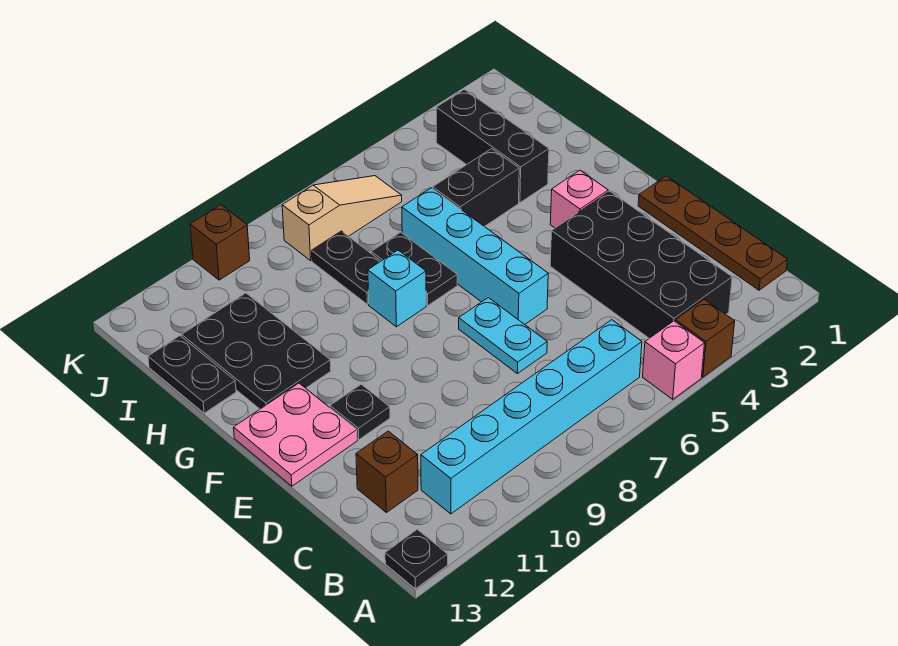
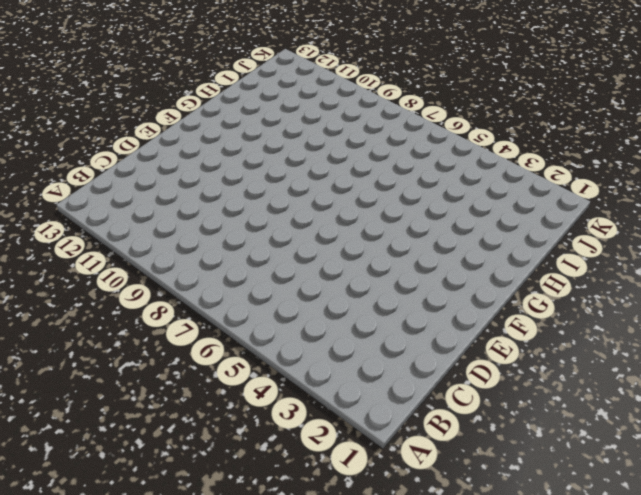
none -> brown brick A4 level 1
none -> pink brick A5 level 1
none -> black plate A13 level 1

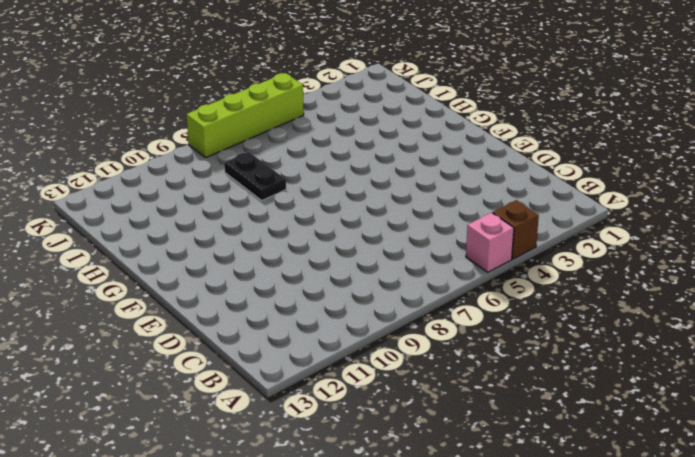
lime brick K5:K8 level 1 -> none
none -> black plate A13 level 1
none -> brown plate B1:E1 level 1
none -> black brick B3:E4 level 1

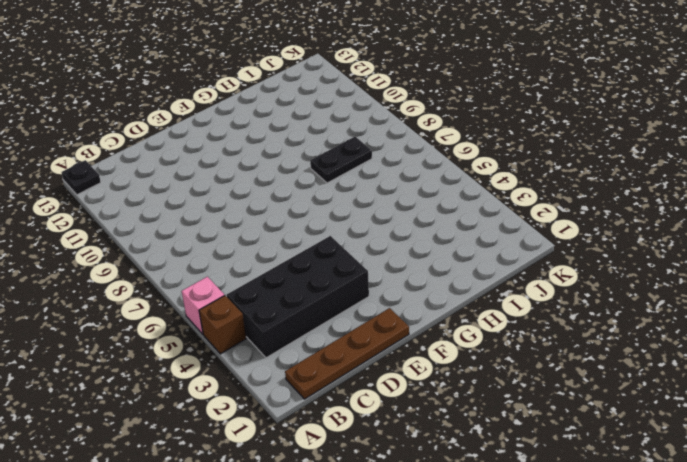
none -> cyan brick B6:B11 level 1
none -> brown brick C12 level 1
none -> cyan plate D7:E7 level 1

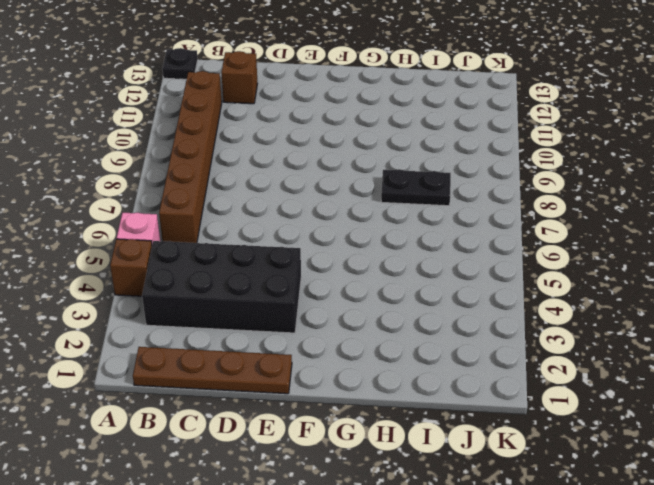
brown brick B6:B11 level 1 -> cyan brick B6:B11 level 1
none -> cyan plate D7:E7 level 1
none -> cyan brick E6:H6 level 1
none -> black plate E11 level 1

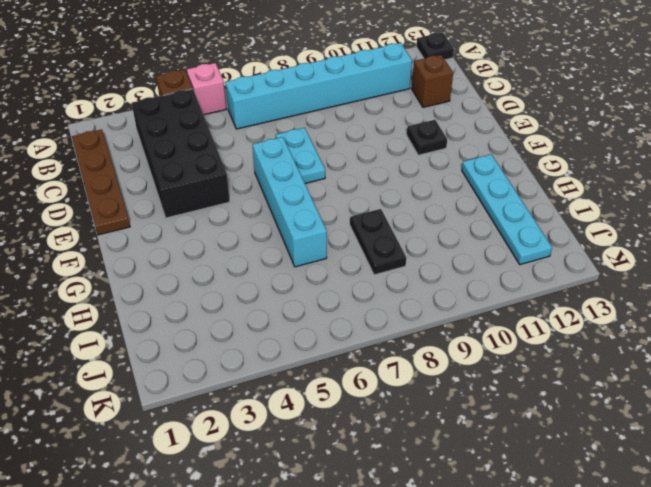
cyan plate G12:J12 level 1 -> black plate G11:I12 level 1
none -> pink plate E12:F13 level 1
none -> pink brick F3 level 1
none -> black plate G7:H7 level 1

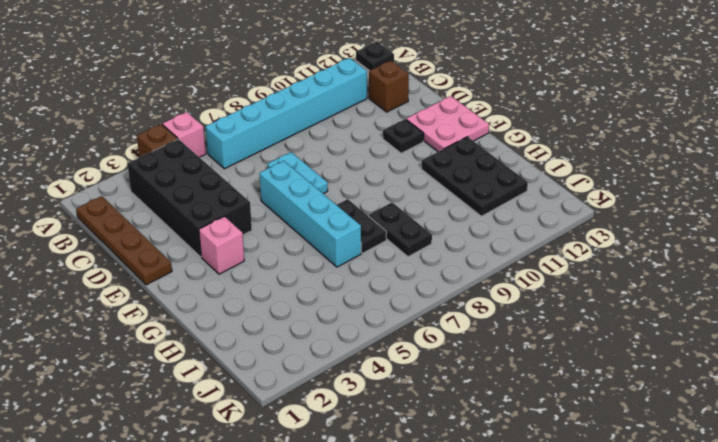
none -> cyan brick G8 level 1
none -> black brick H3:J3 level 1
none -> black brick H4:H5 level 1

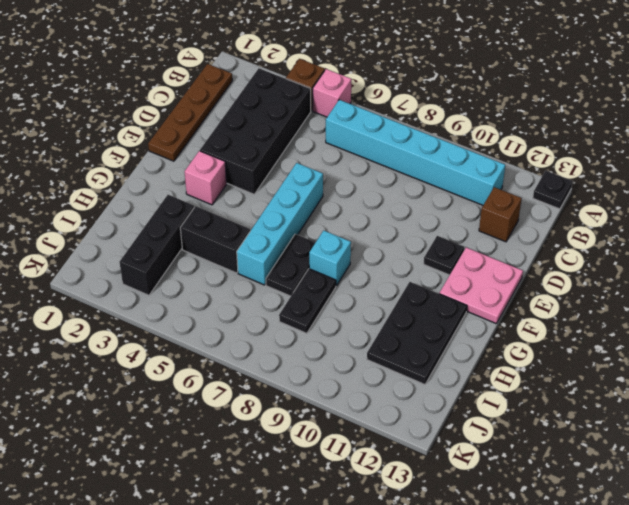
none -> cyan plate D7:E7 level 1
none -> black plate H13:I13 level 1
none -> tan slope J6:J8 level 1 top 8

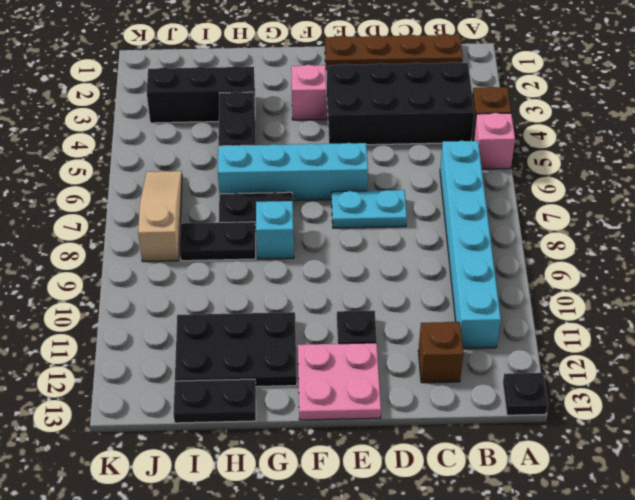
none -> brown brick K10 level 1

